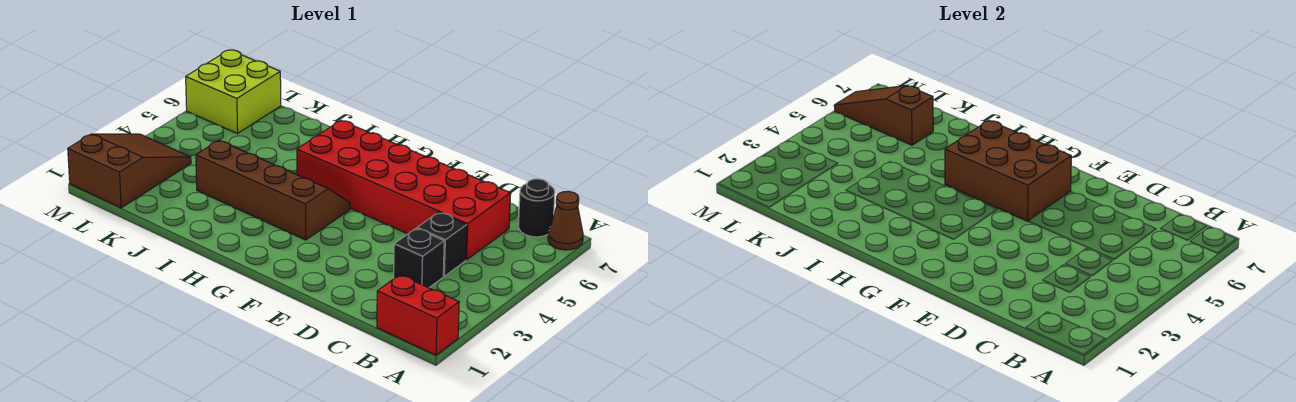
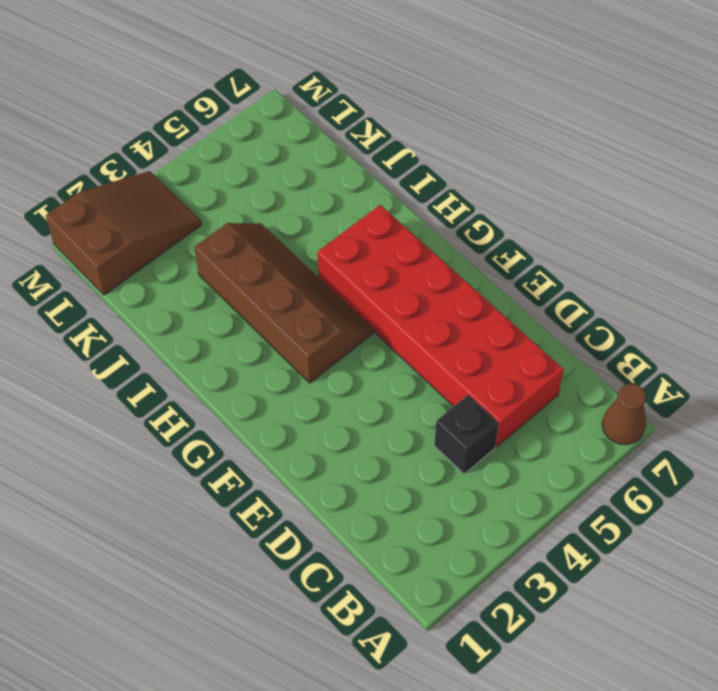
none -> red brick A1:B1 level 1
none -> black round brick B7 level 1

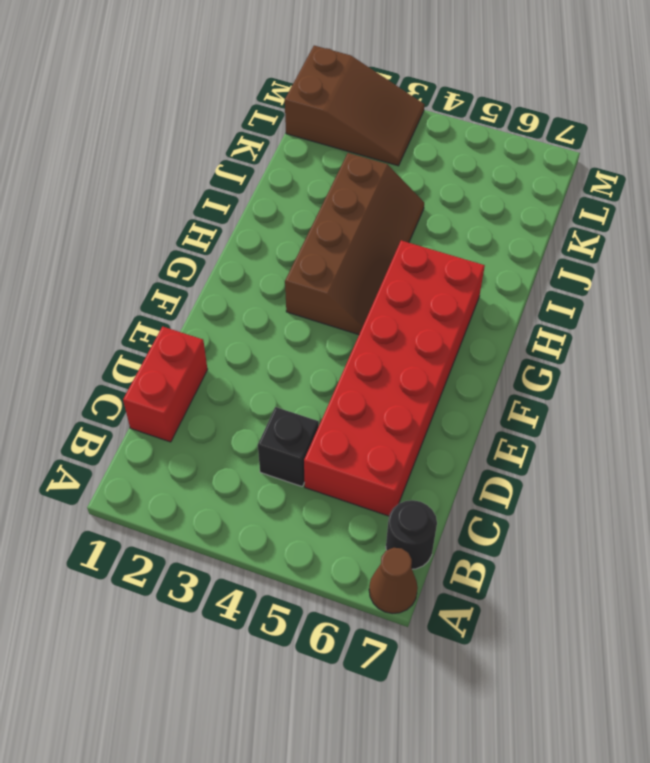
red brick C1:D1 level 1 -> red brick A1:B1 level 1
none -> black brick C3 level 1
none -> lime brick L6:M7 level 1

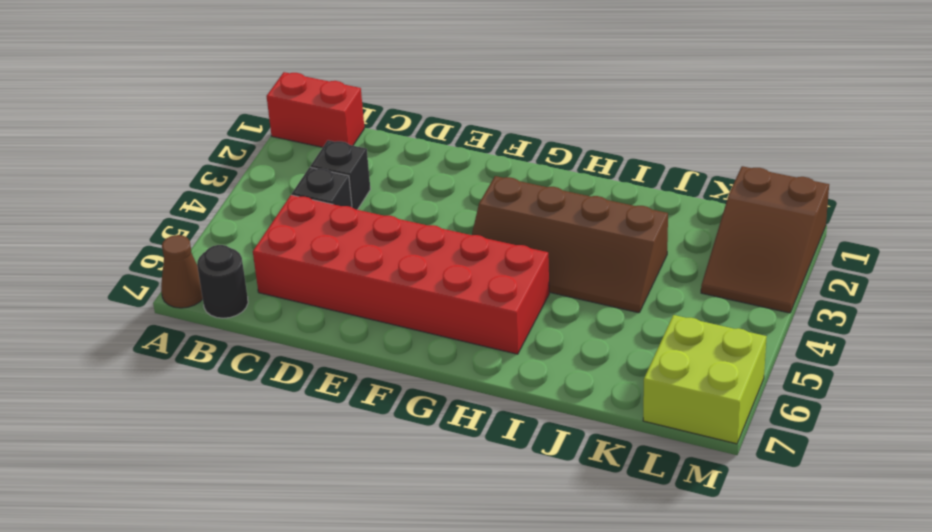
none -> brown brick F5:H6 level 2
none -> brown slope K6:M6 level 2 top K

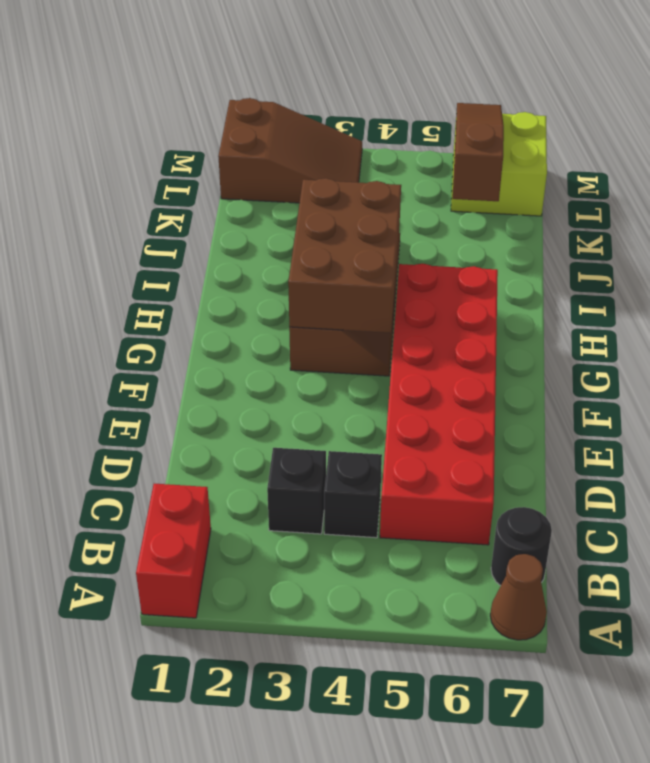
brown brick G3:I4 level 2 -> brown brick F5:H6 level 2

